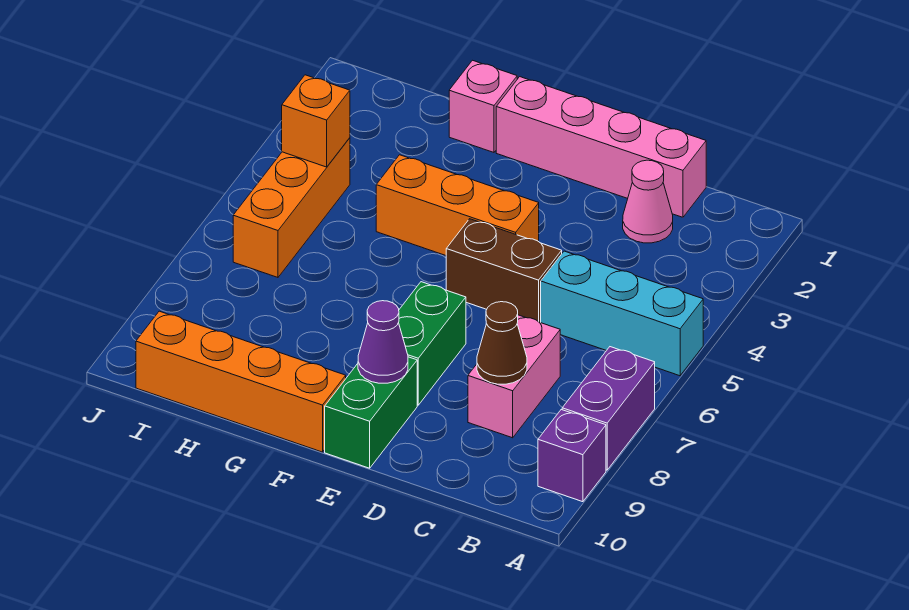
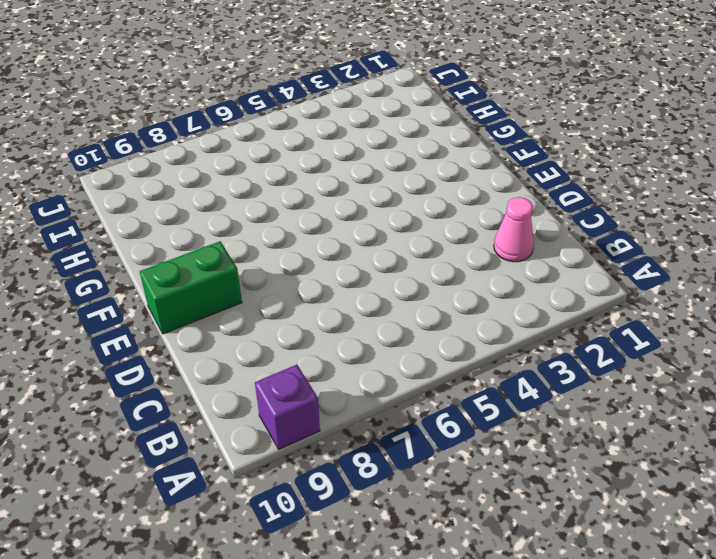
none -> cyan brick A5:C5 level 1
none -> purple brick A7:A8 level 1
none -> pink brick C1:F1 level 1

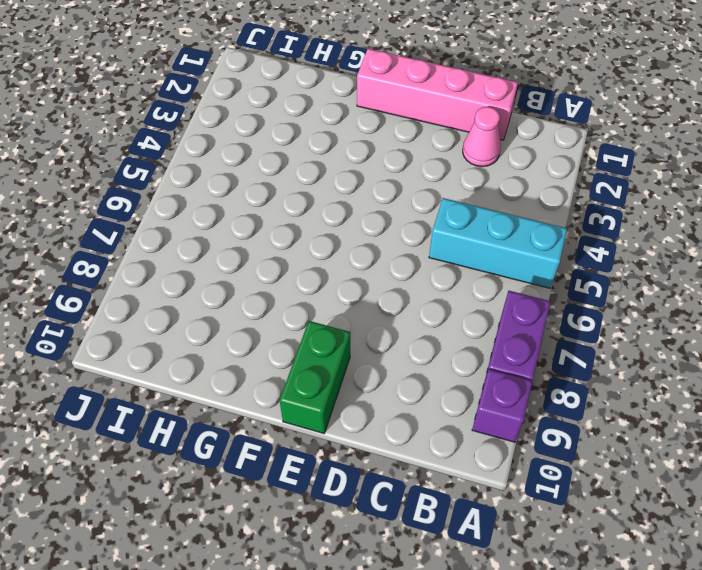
none -> pink brick C7:C8 level 1
none -> brown brick D5:E5 level 1
none -> orange brick E4:G4 level 1

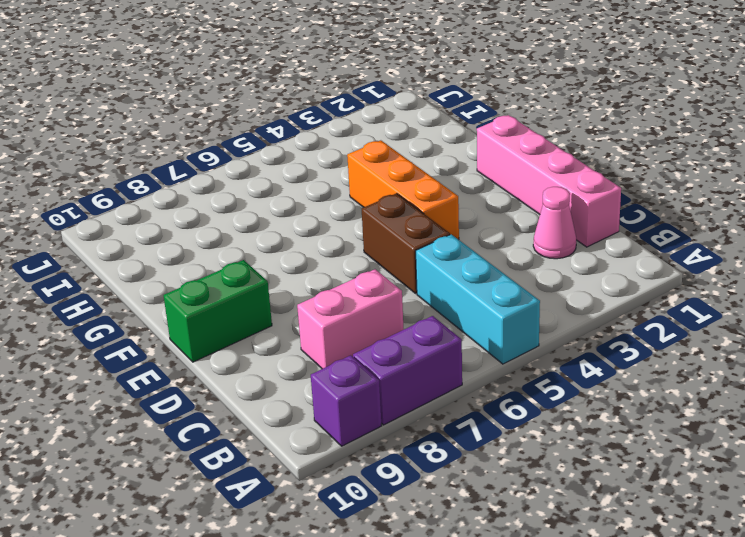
none -> green brick E7:E8 level 1
none -> orange brick F10:I10 level 1
none -> pink brick G1 level 1

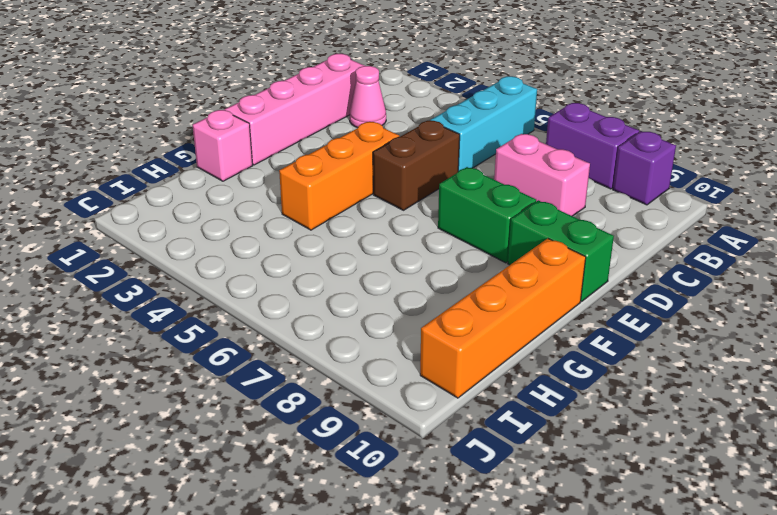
none -> orange brick I4:I6 level 1
none -> brown cone C8 level 2
none -> purple cone E9 level 2

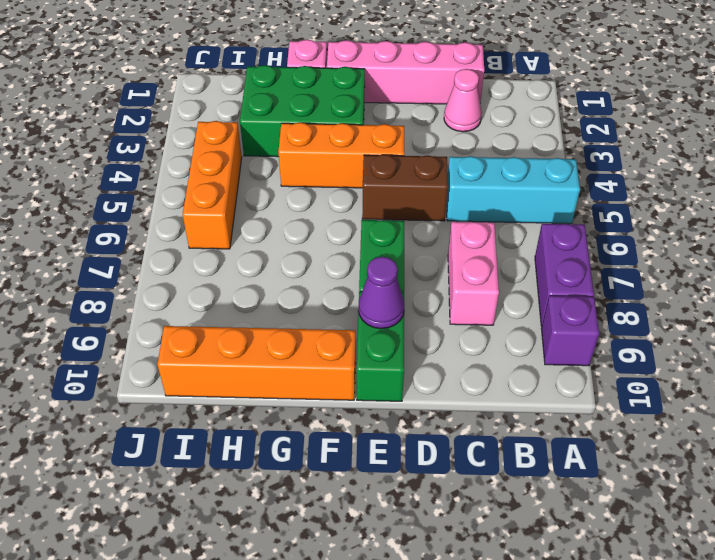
green brick F2:H3 level 1 -> none
none -> brown cone C8 level 2
none -> orange brick I4 level 2

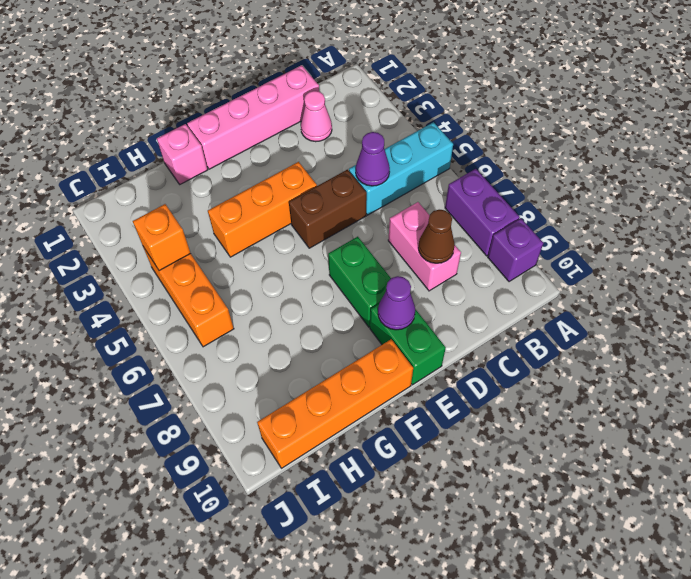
purple cone C5 level 2 -> none

